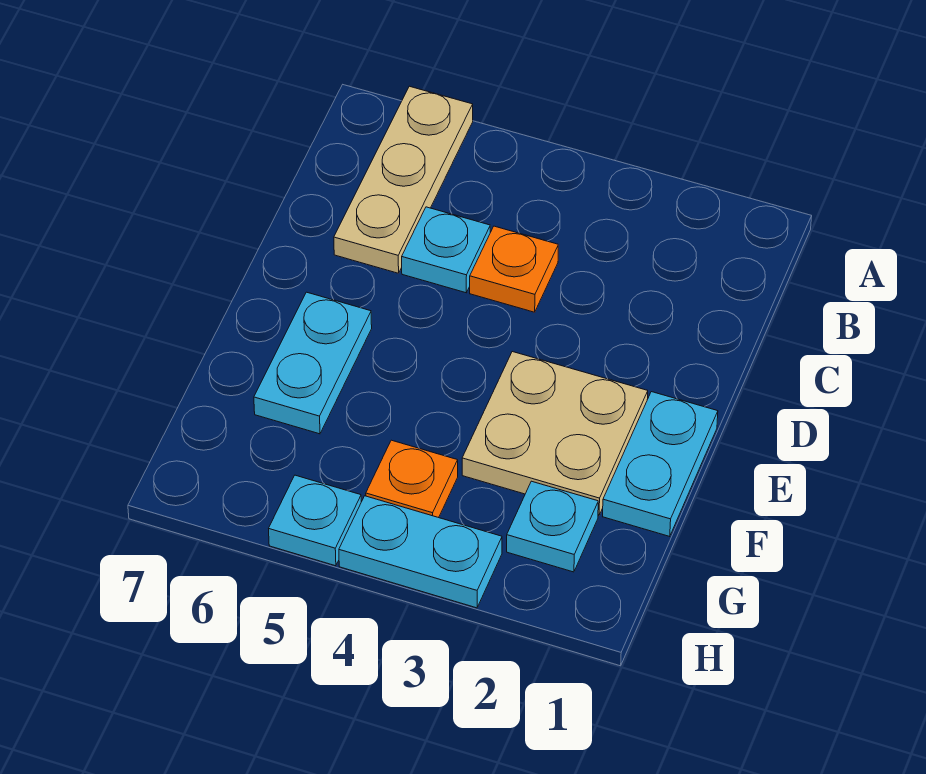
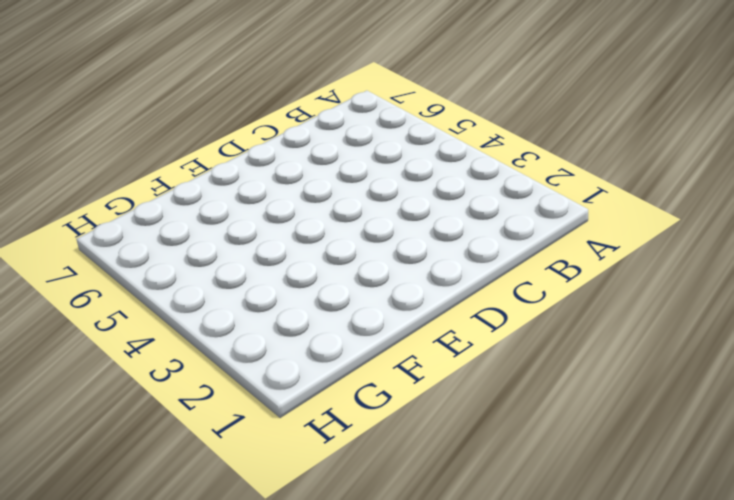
none -> tan plate A6:C6 level 1
none -> orange plate C4 level 1

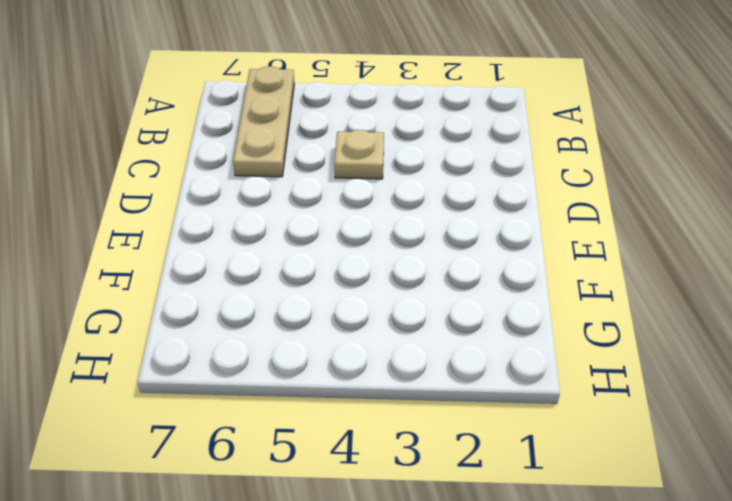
tan plate C4 level 1 -> orange plate C4 level 1
none -> cyan plate C5 level 1
none -> cyan plate E1:F1 level 1

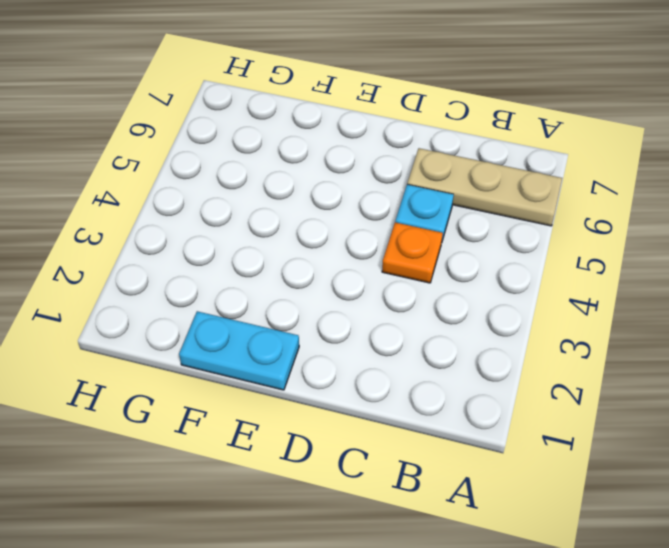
none -> tan plate E2:F3 level 1
none -> cyan plate E6:F6 level 1

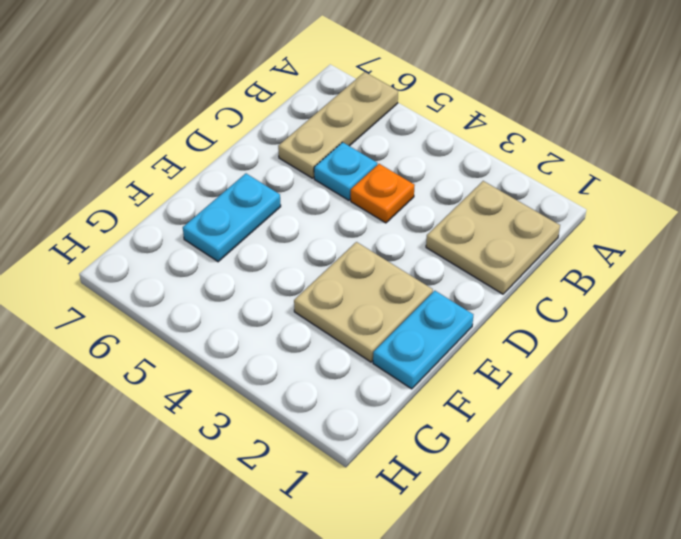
tan plate B1:C2 level 1 -> none
none -> cyan plate G2 level 1
none -> orange plate G4 level 1

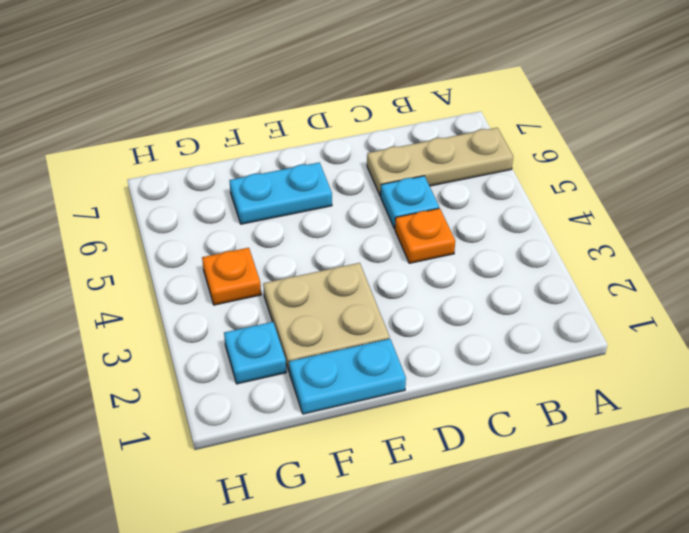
none -> cyan plate H3:H4 level 1
none -> cyan plate H5 level 1

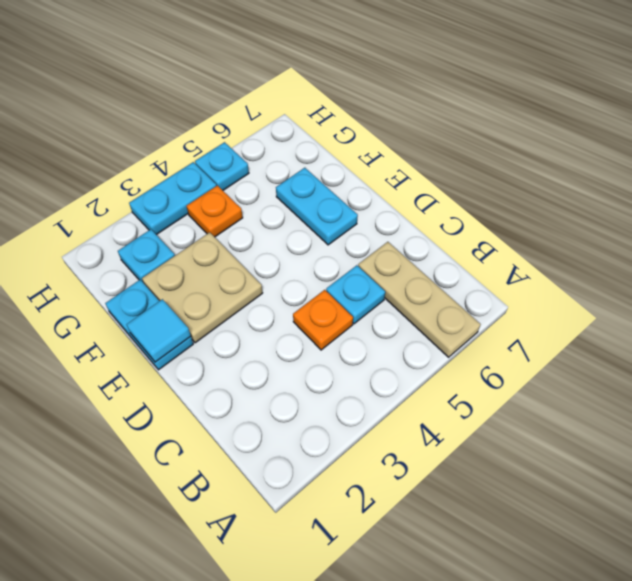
cyan tile E1 level 2 -> none

